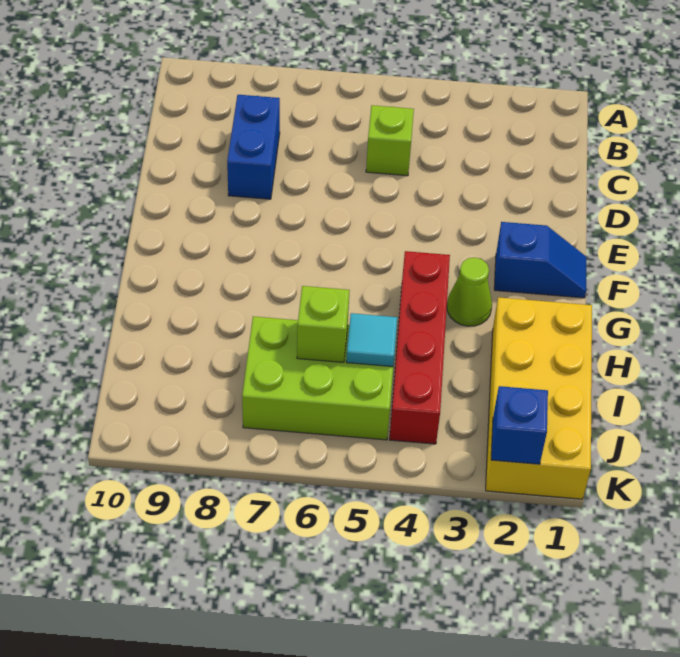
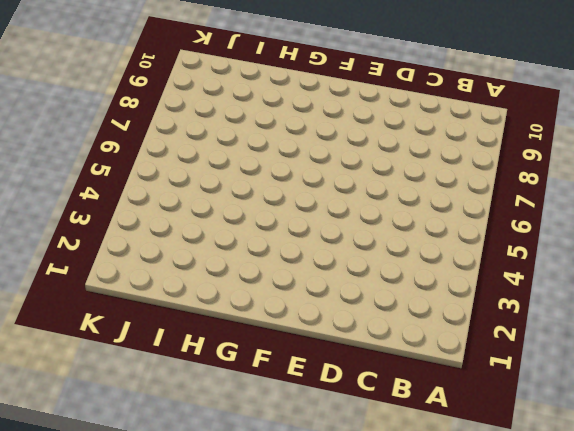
none -> lime brick C5 level 1
none -> blue brick C8:D8 level 1

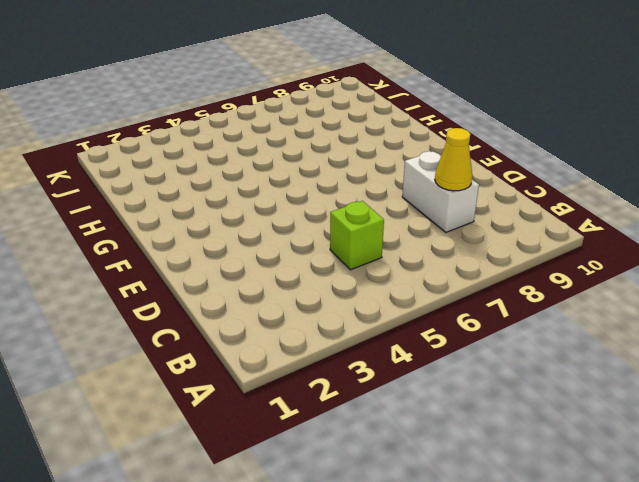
white brick C8:D8 level 1 -> blue brick C8:D8 level 1
yellow cone C8 level 2 -> none
none -> blue slope F1:F2 level 1 top 2
none -> lime cone G3 level 1

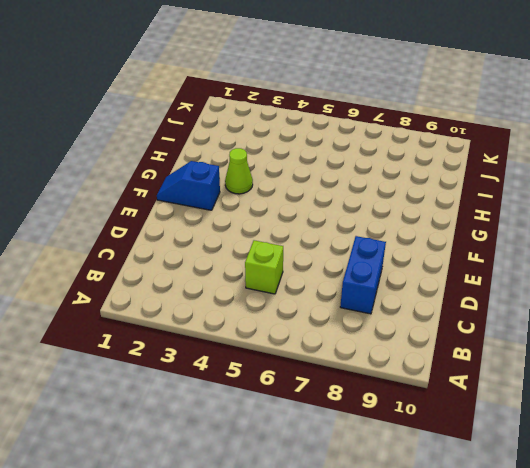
none -> red brick G4:J4 level 1
none -> yellow brick H1:K2 level 1

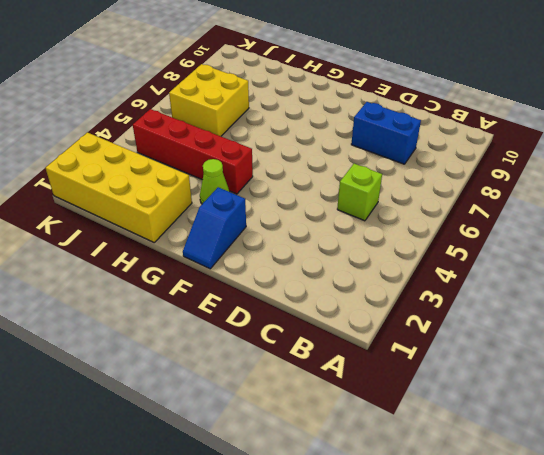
yellow brick I6:J7 level 1 -> lime brick I5:J7 level 1
none -> cyan tile I5 level 2
none -> lime brick I6 level 2

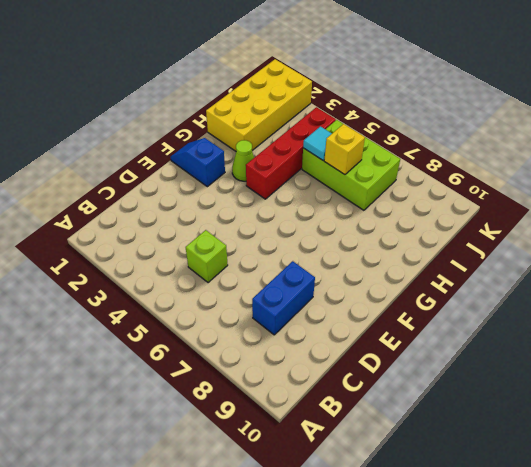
yellow brick I6 level 2 -> lime brick I6 level 2
none -> blue brick K2 level 2

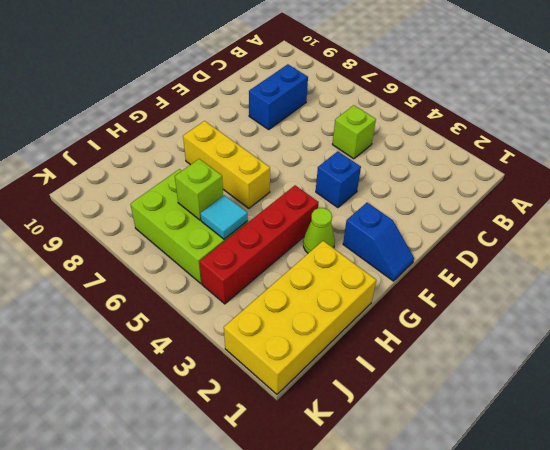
blue brick E4 level 1 -> blue brick K2 level 2
yellow brick G6:G8 level 1 -> none

